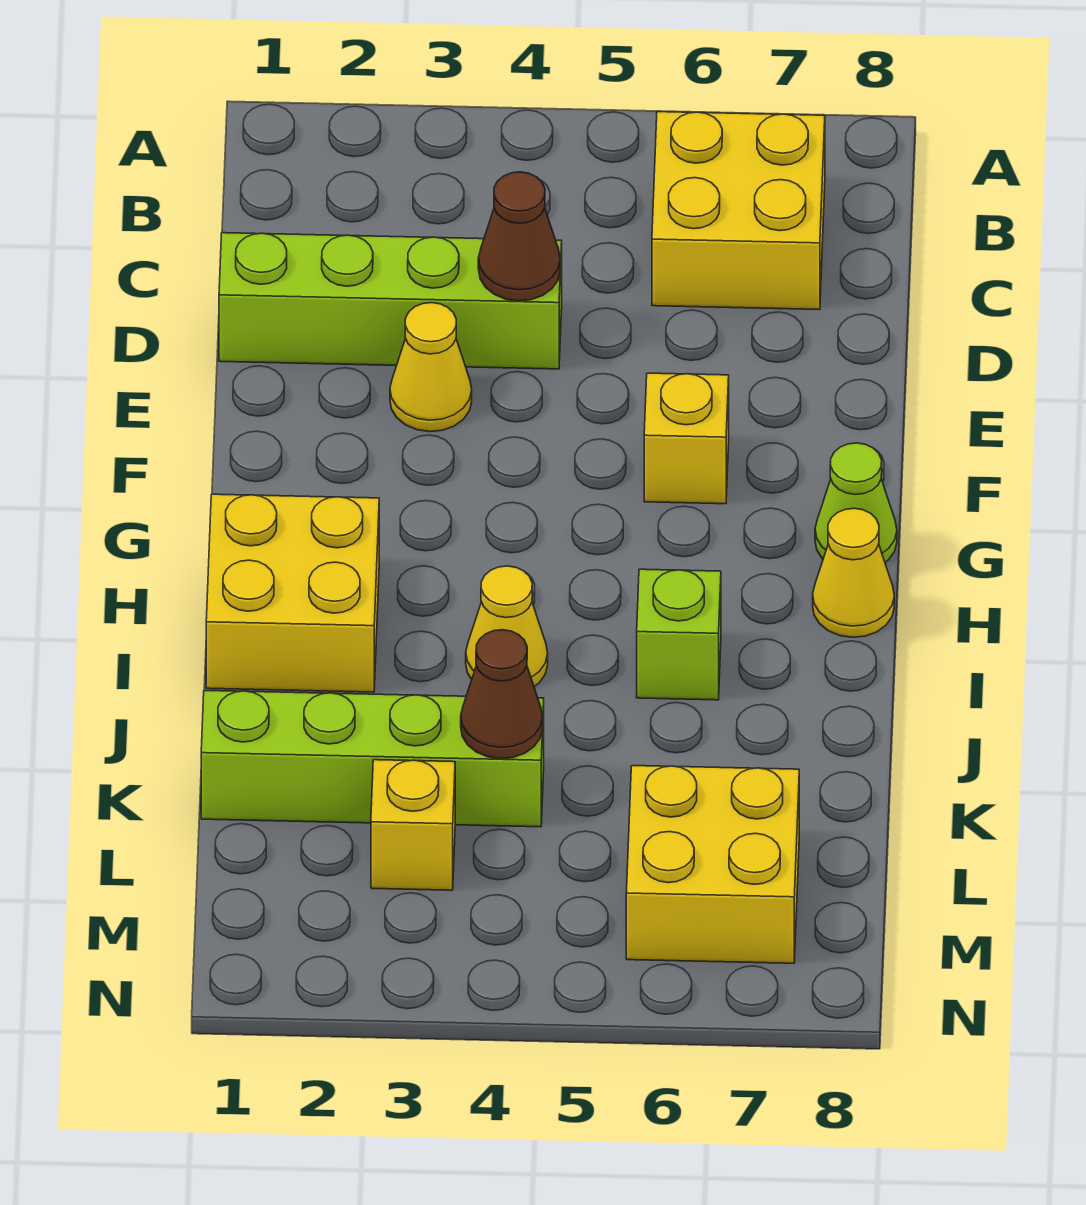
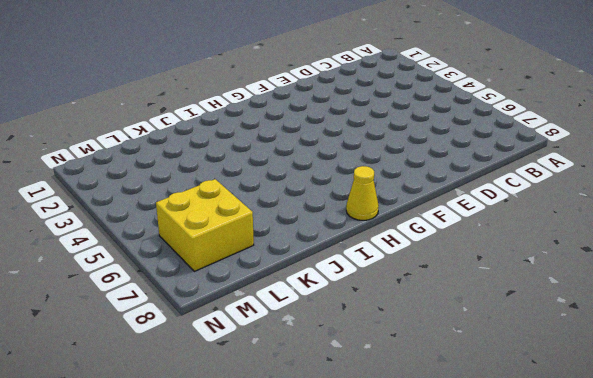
none -> yellow brick B6:C7 level 1
none -> lime brick D1:D4 level 1
none -> yellow cone E3 level 1

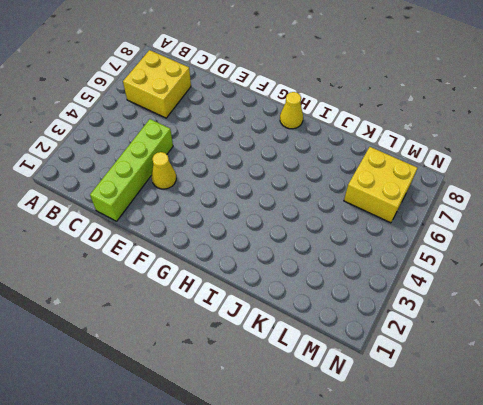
none -> yellow brick F6 level 1
none -> lime cone G8 level 1
none -> yellow brick H1:I2 level 1

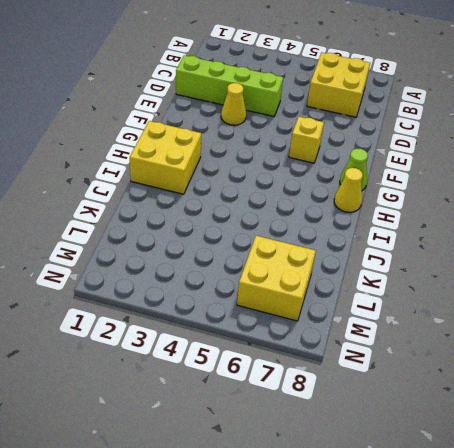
none -> yellow cone I4 level 1
none -> lime brick I6 level 1
none -> lime brick K1:K4 level 1

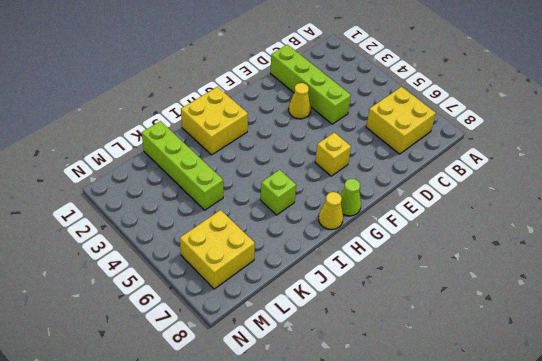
none -> yellow cone I4 level 1
none -> yellow brick L3 level 1
none -> brown cone D4 level 2

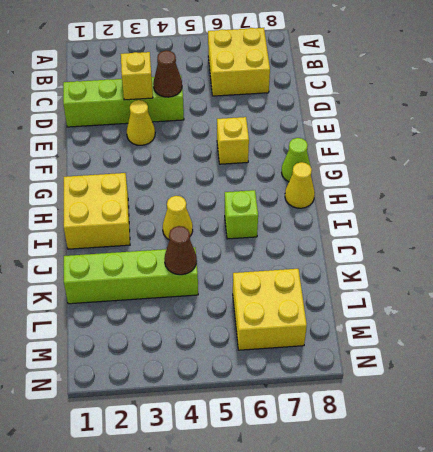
yellow brick D3 level 2 -> yellow brick L3 level 1

